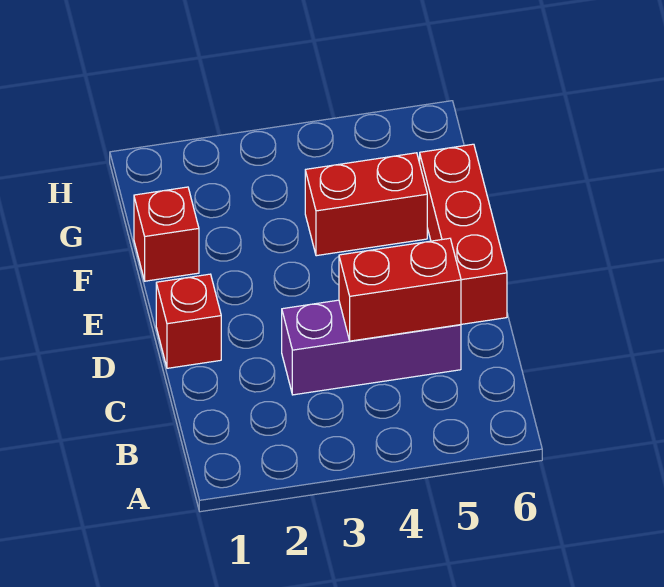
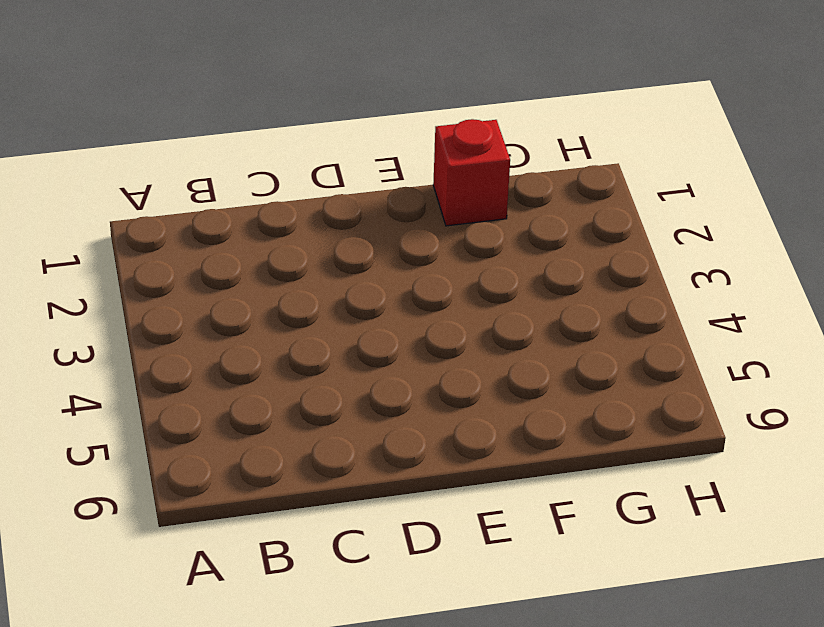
none -> purple brick C3:C5 level 1
none -> red brick D1 level 1

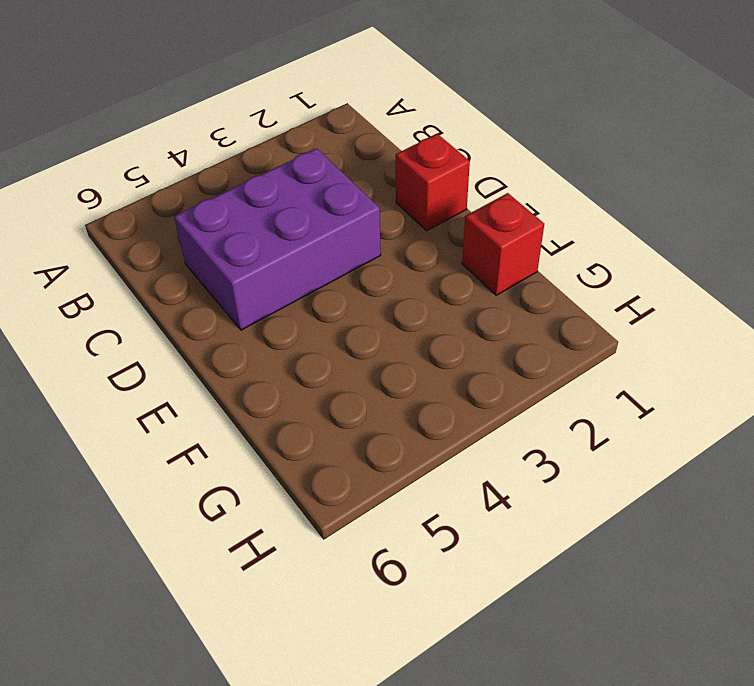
purple brick C3:D5 level 1 -> purple brick C3:C5 level 1
none -> red brick D6:F6 level 1
none -> red brick F4:F5 level 1

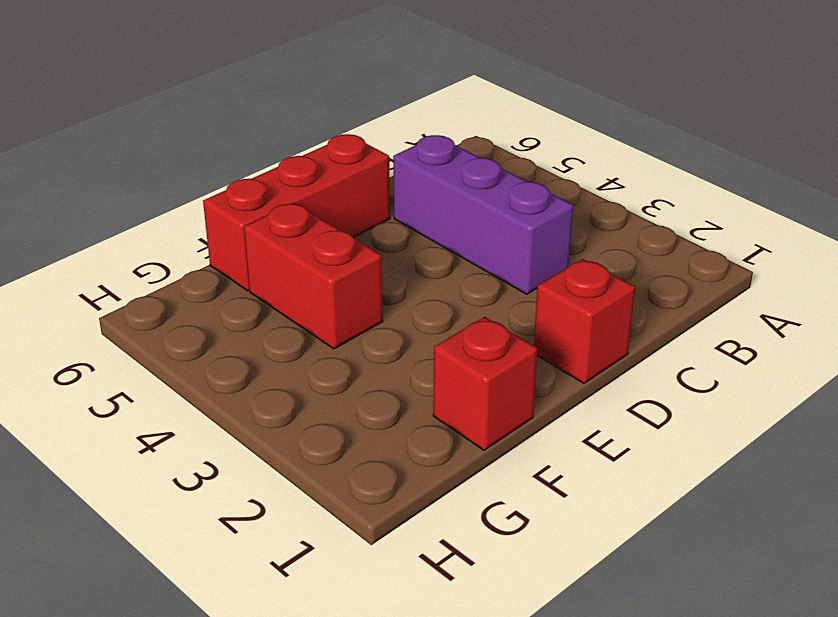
none -> red brick C4:C5 level 2

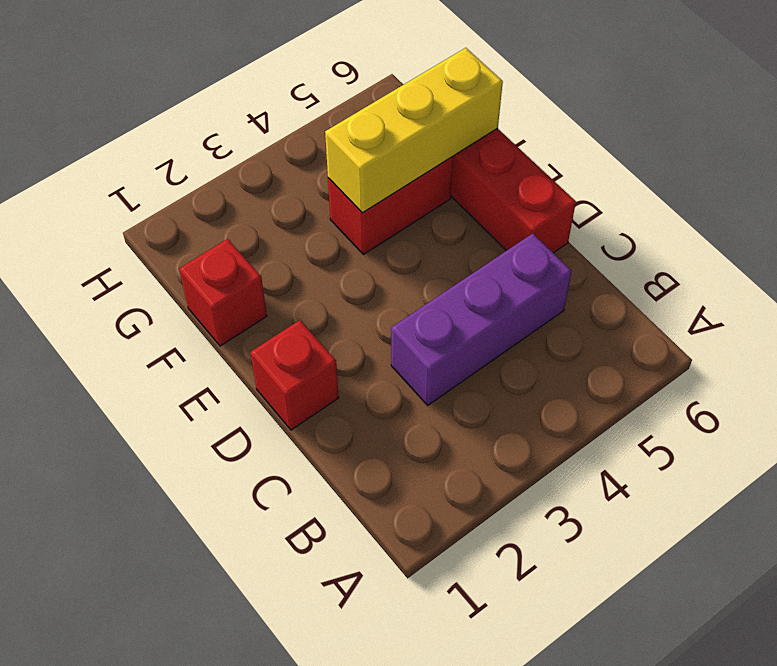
yellow brick F4:F6 level 2 -> none
none -> red brick C4:C5 level 2

